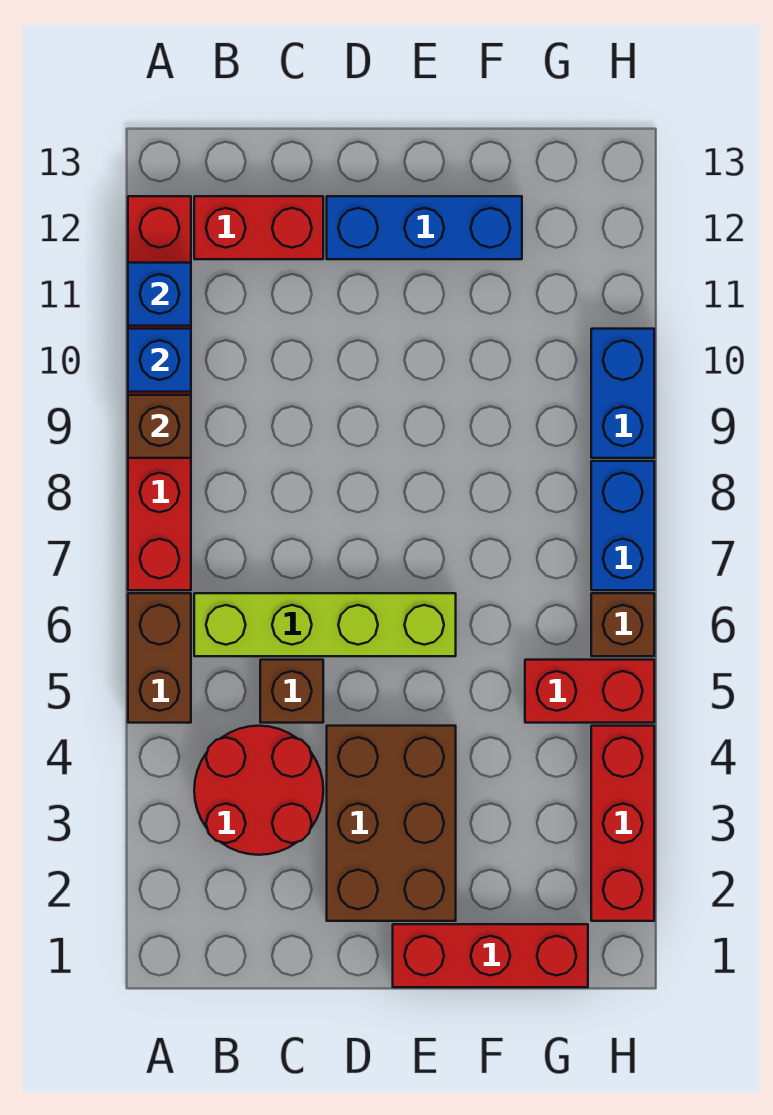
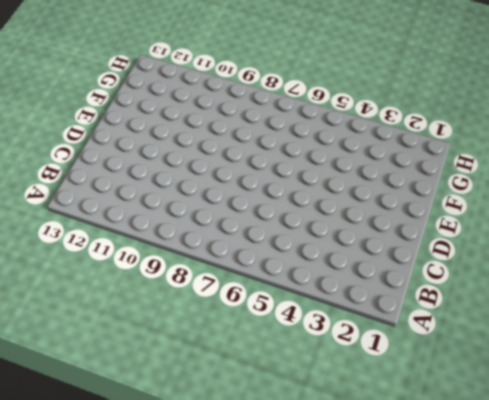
none -> brown brick A5:A6 level 1
none -> red brick A7:A12 level 1
none -> red round brick B3:C4 level 1

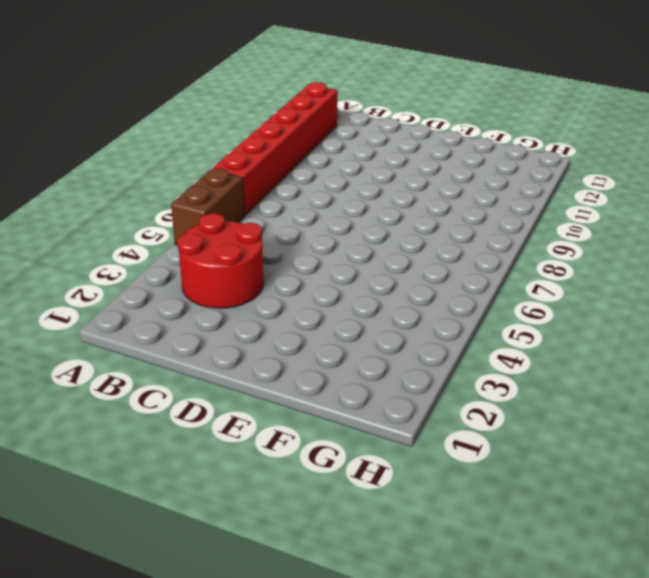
none -> lime brick B6:E6 level 1
none -> red brick B12:C12 level 1
none -> brown brick C5 level 1

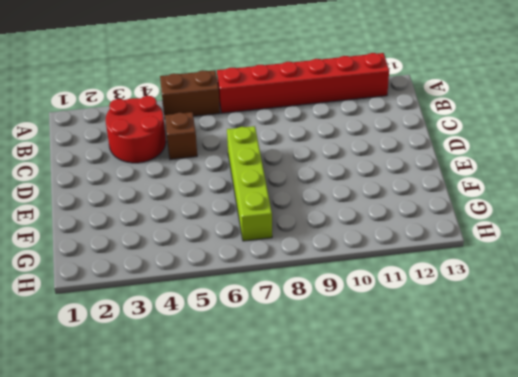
lime brick D7:G7 level 1 -> lime brick B6:E6 level 1
none -> red brick B12:C12 level 1
none -> brown brick D2:E4 level 1
none -> blue brick D12:F12 level 1

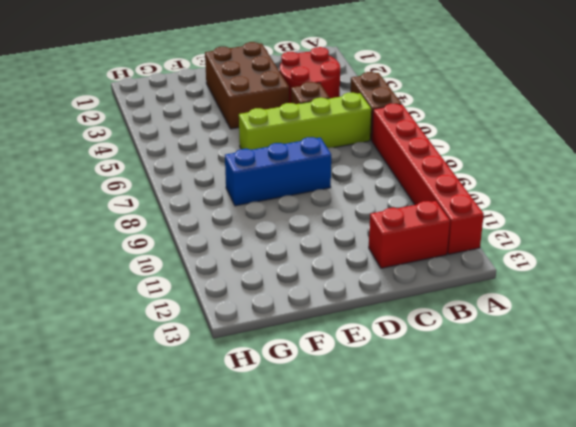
blue brick D8:F8 level 1 -> blue brick D12:F12 level 1
none -> red brick E1:G1 level 1
none -> red brick G5:H5 level 1
none -> red brick H2:H4 level 1

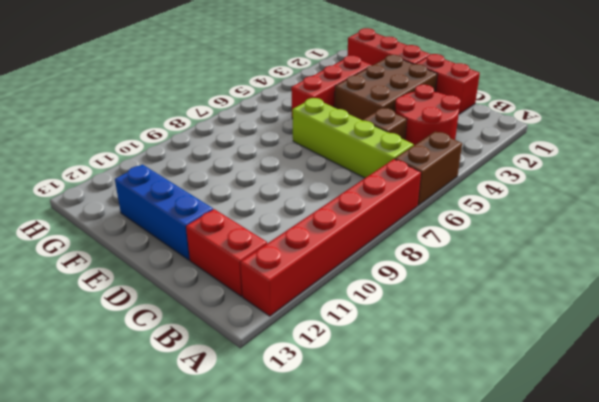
red brick C1:D1 level 1 -> red brick G5:H5 level 1
red brick F3:F5 level 1 -> red brick H2:H4 level 1
none -> brown brick H6 level 1
none -> blue brick H7:H8 level 1
none -> blue brick H9:H10 level 1

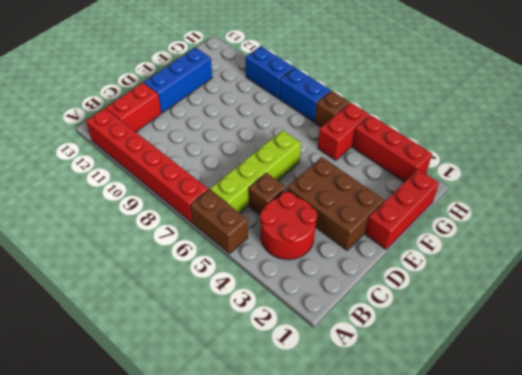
none -> brown brick A9 level 2
none -> blue brick A10 level 2
none -> blue brick A11 level 2

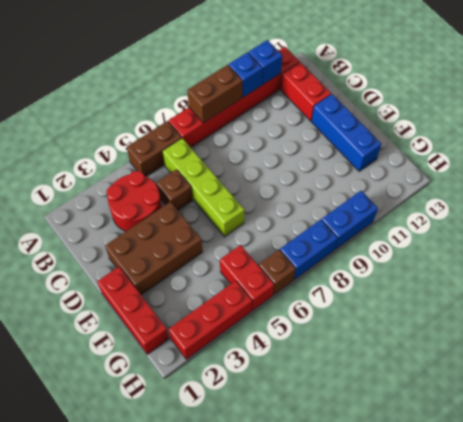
brown brick A8:A9 level 2 -> brown brick A9 level 2

